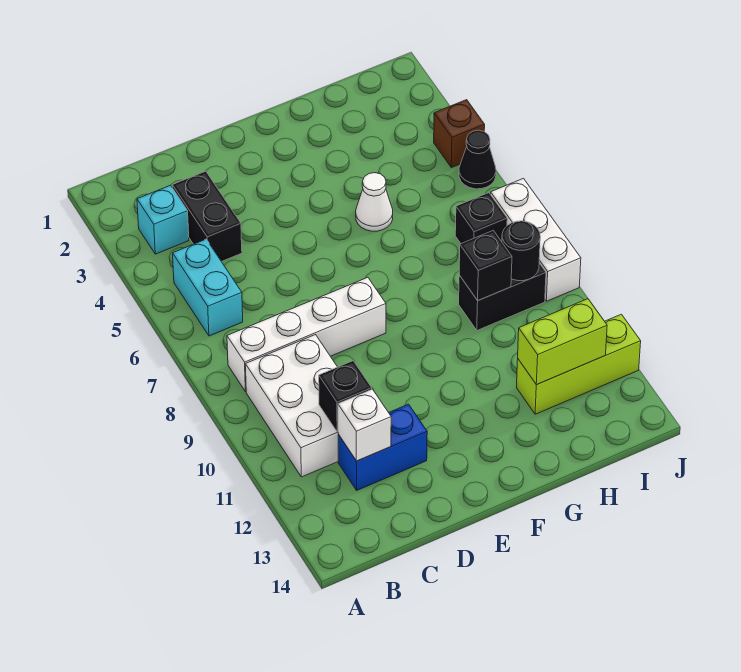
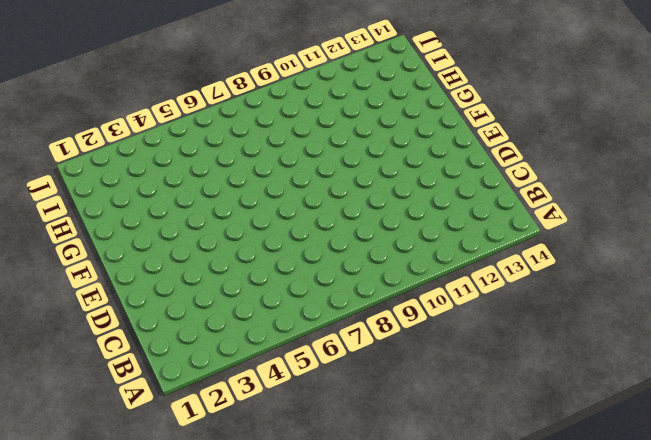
none -> cyan brick B3 level 1
none -> cyan brick B5:B6 level 1
none -> white brick B8:E8 level 1

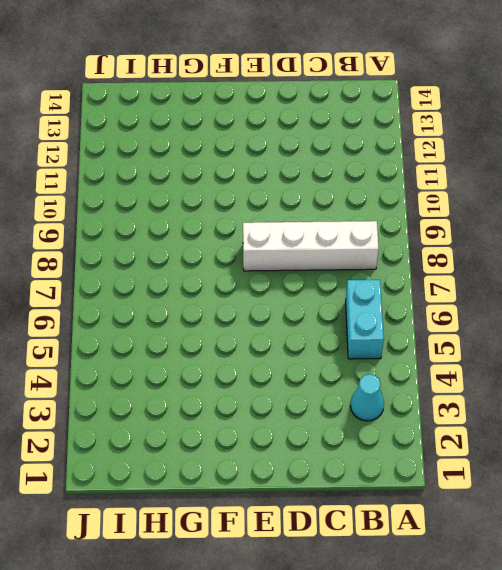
cyan cone B3 level 1 -> cyan brick B3 level 1
none -> white brick B9:C11 level 1
none -> black brick C3:C4 level 1
none -> blue brick C12:D12 level 1

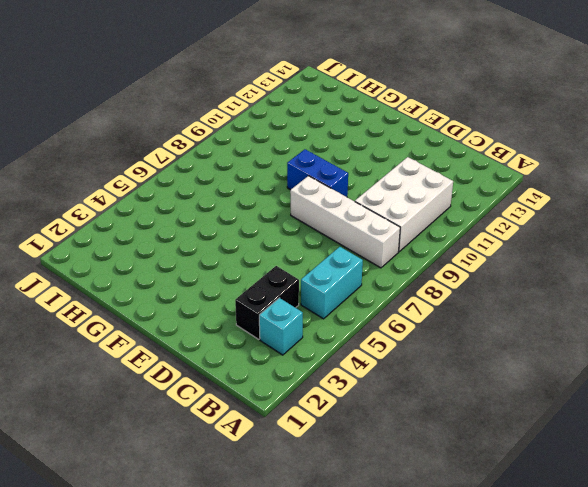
blue brick E9:F9 level 1 -> blue brick C12:D12 level 1
none -> white cone G5 level 1
none -> black brick H9:I9 level 1
none -> lime brick H12:J12 level 1

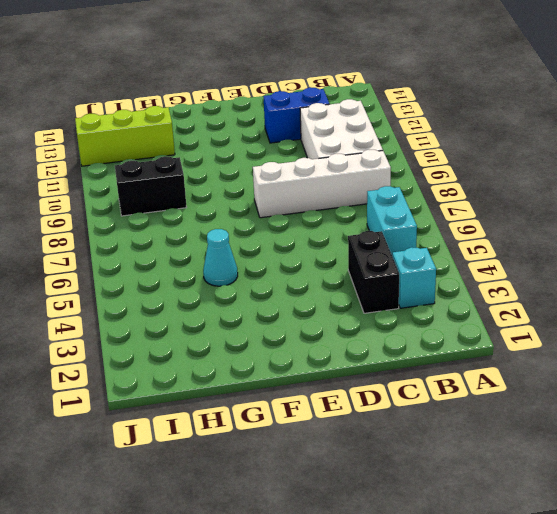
cyan cone G5 level 1 -> white cone G5 level 1
none -> black brick I7 level 1
none -> brown brick J4 level 1
none -> black cone J5 level 1

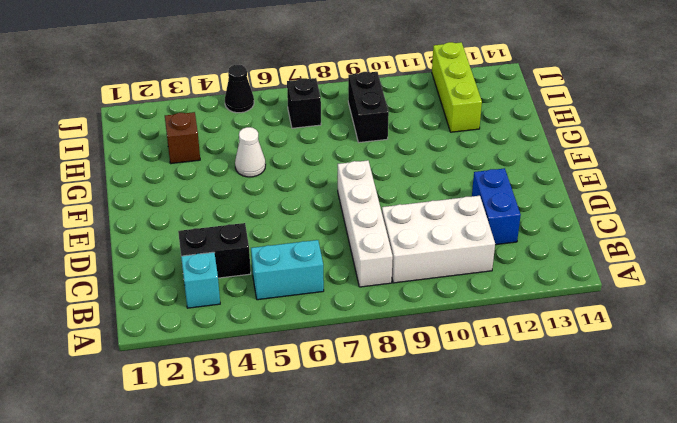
brown brick H3 level 1 -> brown brick J4 level 1
none -> white brick J7:J9 level 1
none -> black brick C11 level 2
none -> white brick C12 level 2

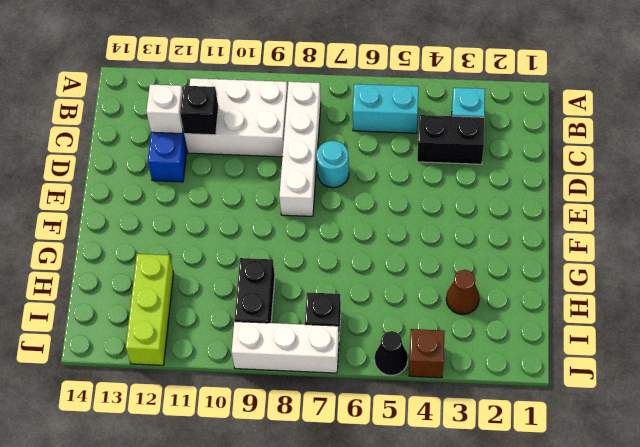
cyan round brick D7 level 1 -> none
brown cone H3 level 1 -> none
none -> white cone G5 level 1
none -> black brick H9 level 2
none -> lime brick H12:I12 level 2

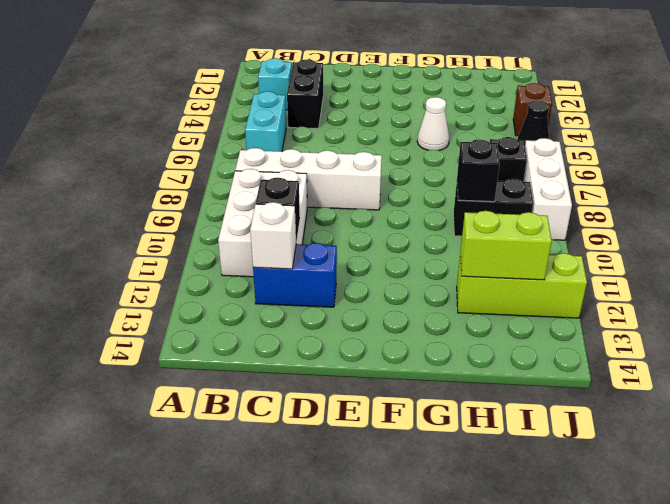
none -> black round brick I9 level 2

